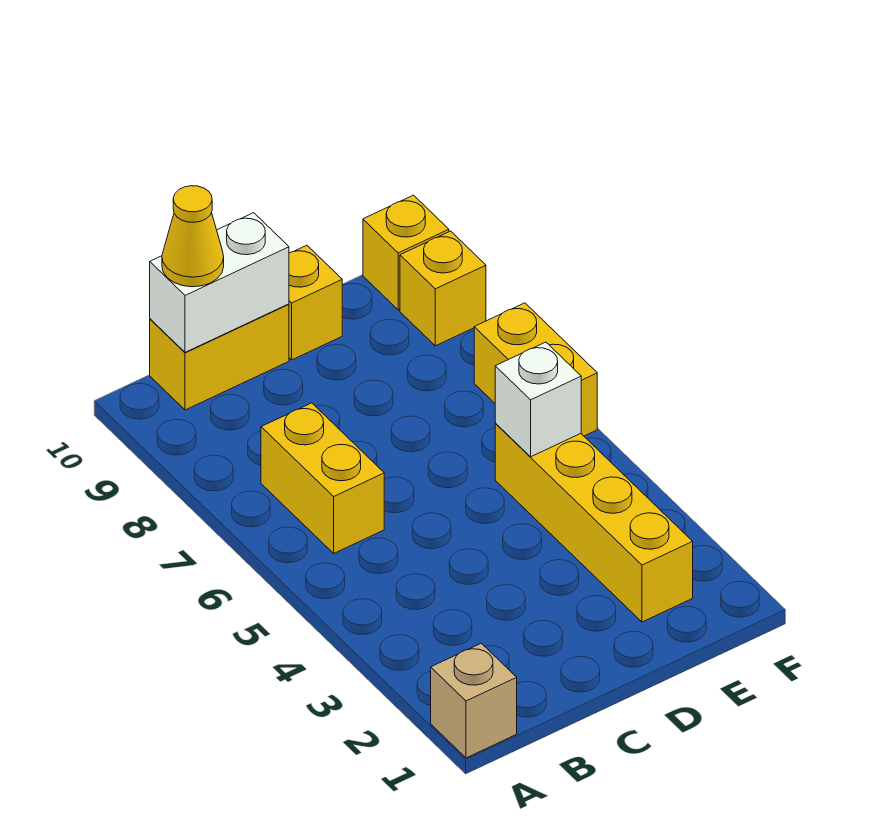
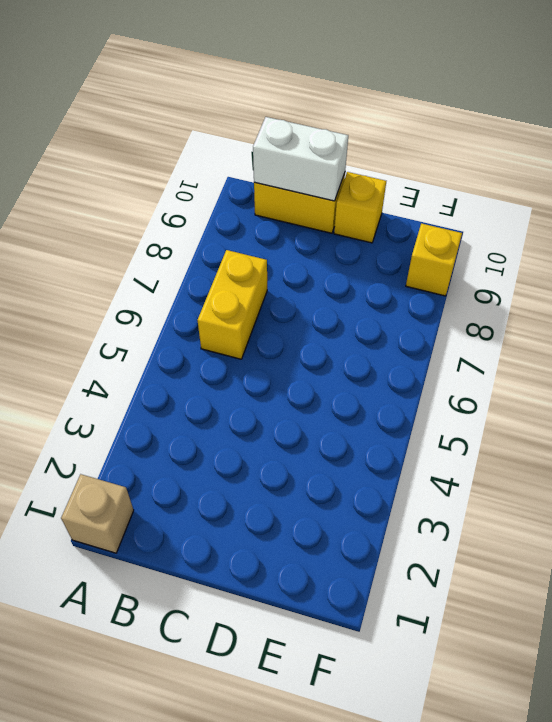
none -> yellow brick E2:E5 level 1
none -> yellow brick F6:F7 level 1

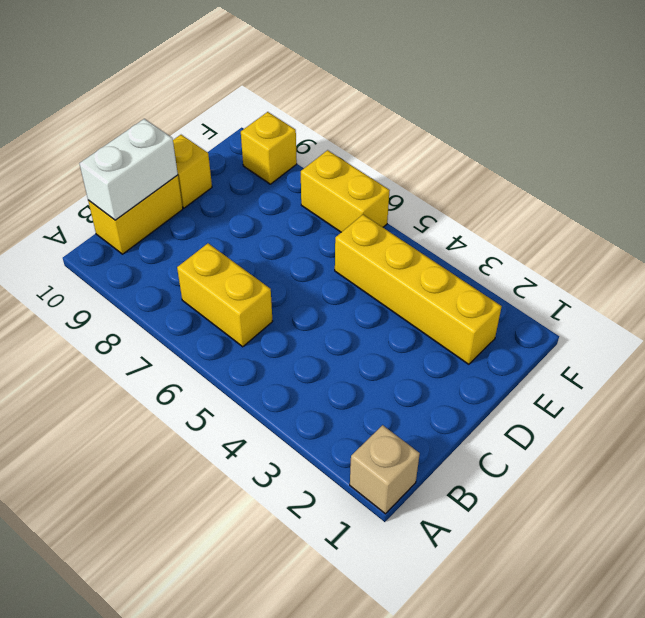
none -> yellow brick F10 level 1
none -> white brick E5 level 2

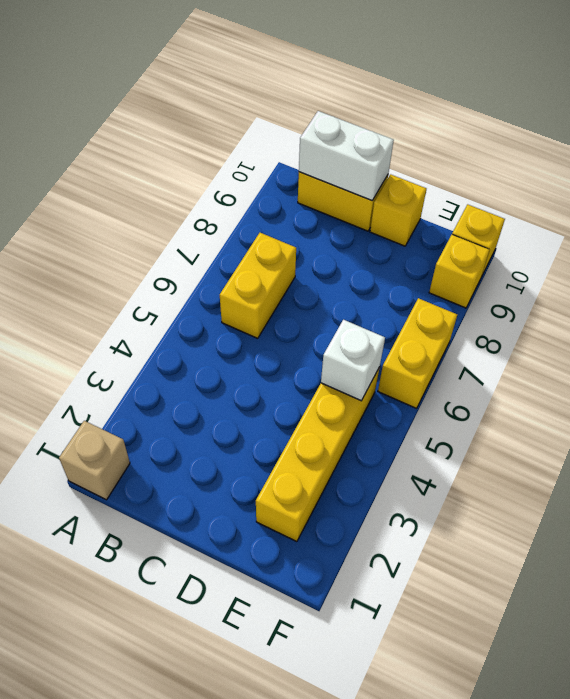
none -> yellow cone B10 level 3

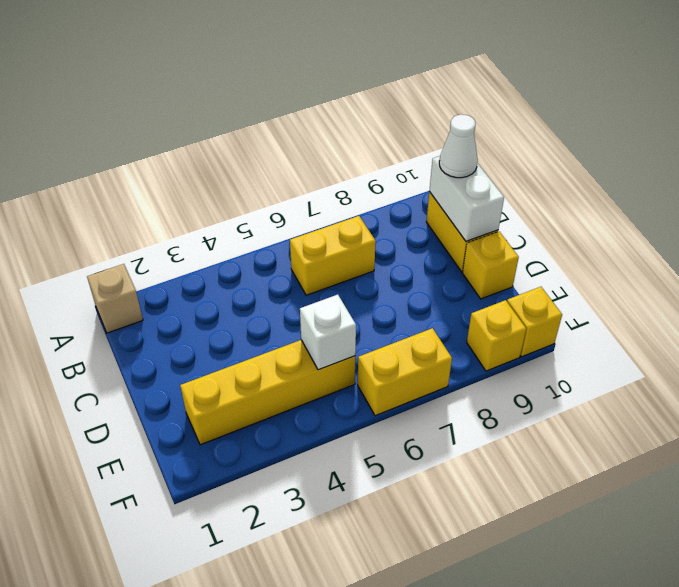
white cone B10 level 3 -> yellow cone B10 level 3

